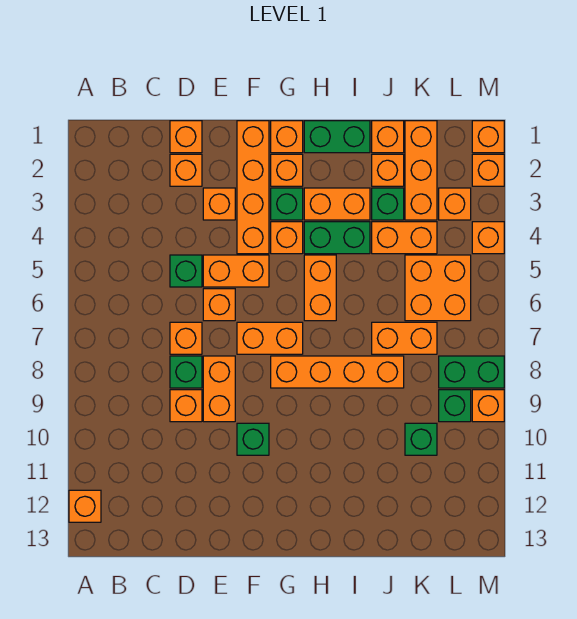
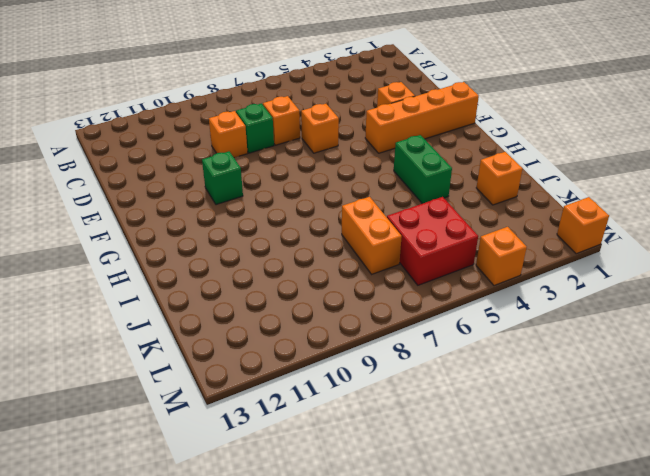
red brick K5:L6 level 1 -> orange brick K5:L6 level 1
none -> orange brick A12 level 1
none -> orange brick D1 level 1
none -> orange brick D2 level 1
none -> green brick D5 level 1

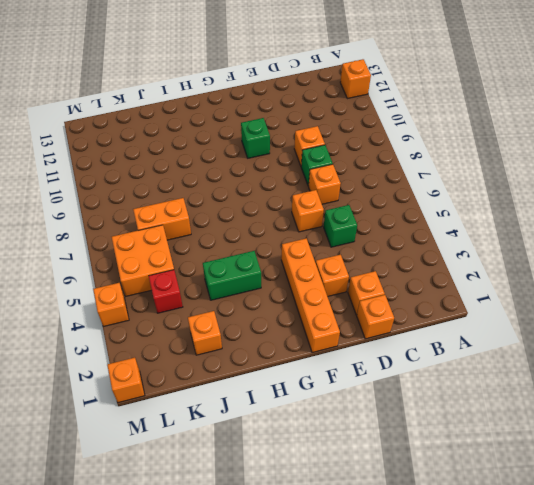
red brick K4 level 1 -> orange brick J4:K4 level 1
none -> orange brick E5:F5 level 1
none -> orange brick E8:E9 level 1
none -> orange brick F7:G7 level 1
none -> orange brick G1 level 1

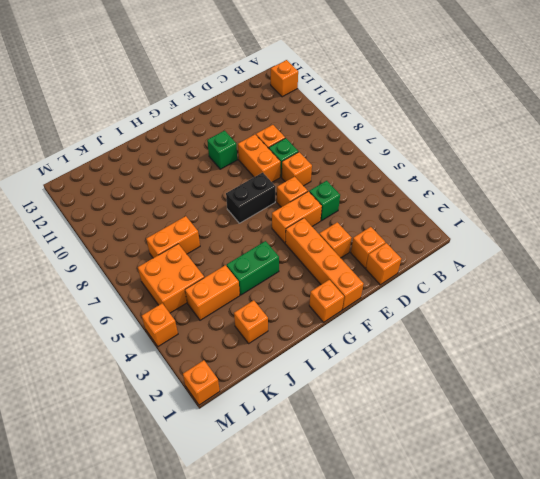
black brick F7:G7 level 1 -> orange brick F7:G7 level 1
none -> orange brick G2 level 1
none -> green brick G3 level 1
none -> orange brick G4 level 1
none -> orange brick G8:J8 level 1

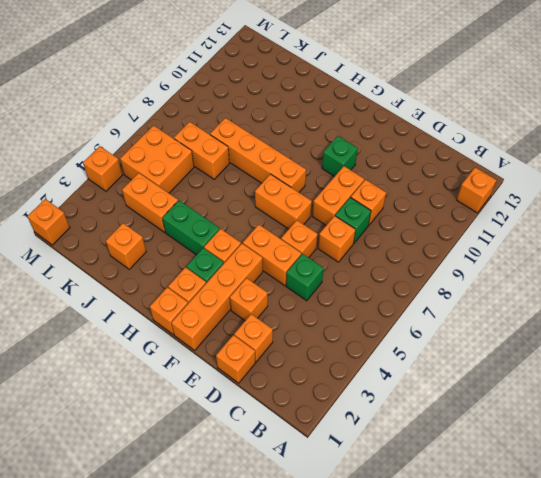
none -> green brick H1:I1 level 1
none -> orange brick H3:I3 level 1
none -> orange brick H5:H6 level 1
none -> orange brick J1 level 1

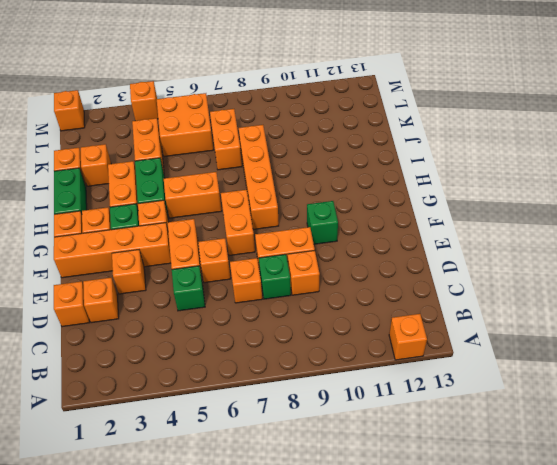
none -> green brick J3 level 1
none -> orange brick K1:K3 level 1
none -> green brick K10 level 1
none -> orange brick L3 level 1

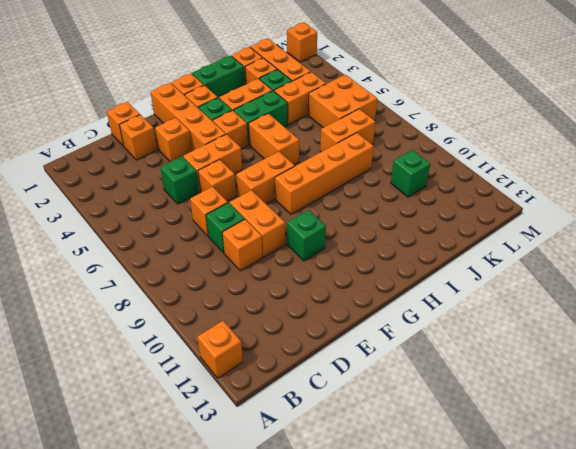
none -> orange brick L3 level 1
none -> green brick L8:M8 level 1
none -> green brick L9 level 1
none -> orange brick M2 level 1

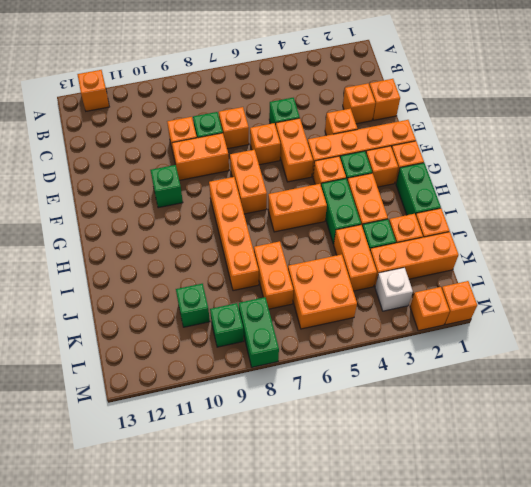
white brick L3 level 1 -> orange brick L3 level 1
none -> orange brick M4 level 1
none -> orange brick M9 level 1

